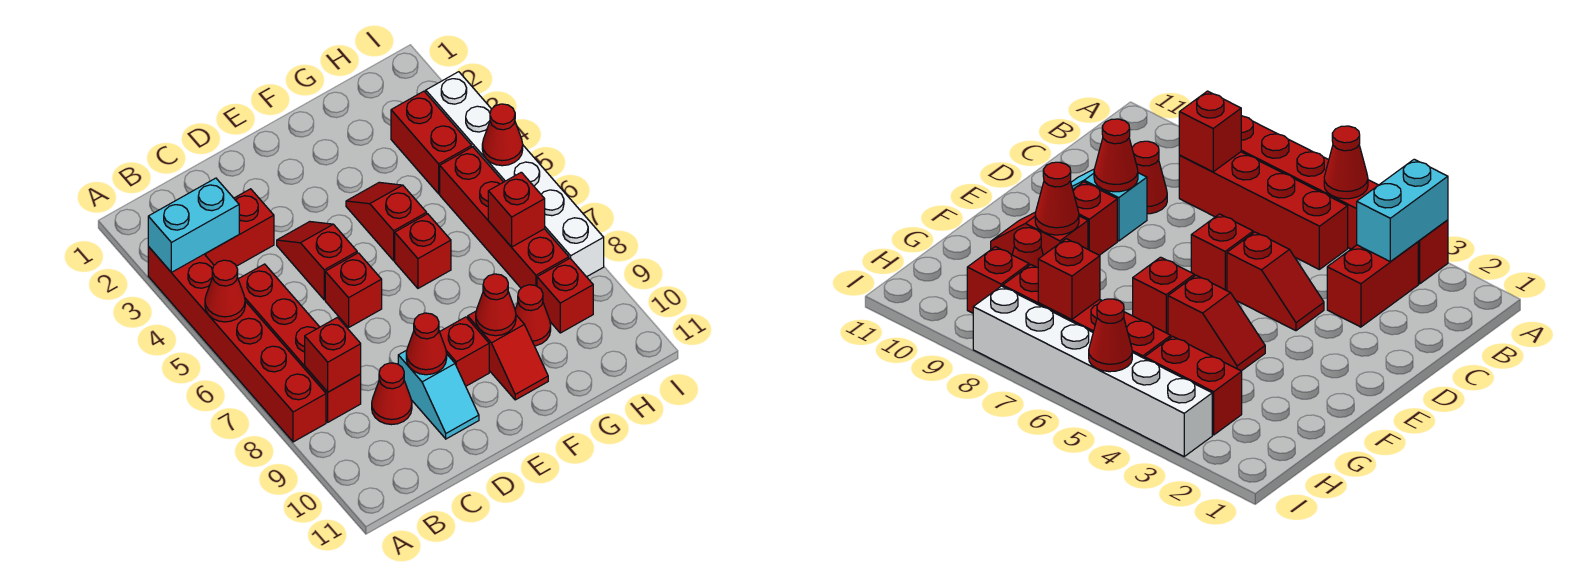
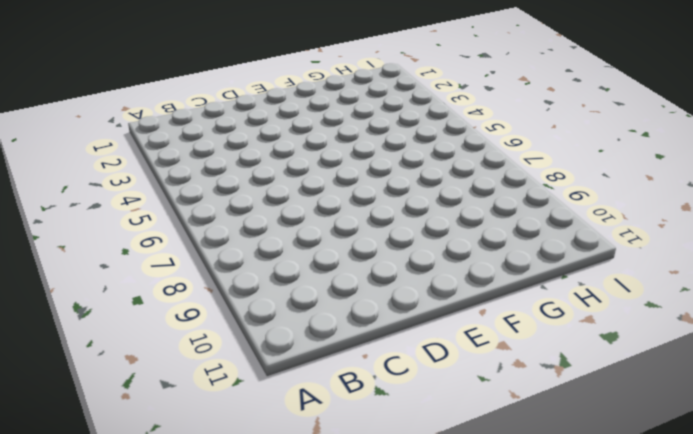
none -> red brick A3:A8 level 1
none -> red brick B3:C3 level 1
none -> red brick B5:B8 level 1

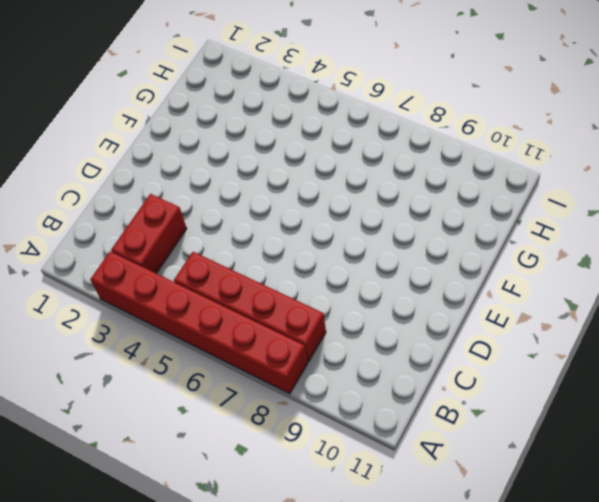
none -> red cone C9 level 1
none -> red slope D4:D5 level 1 top 5
none -> red brick D6 level 1

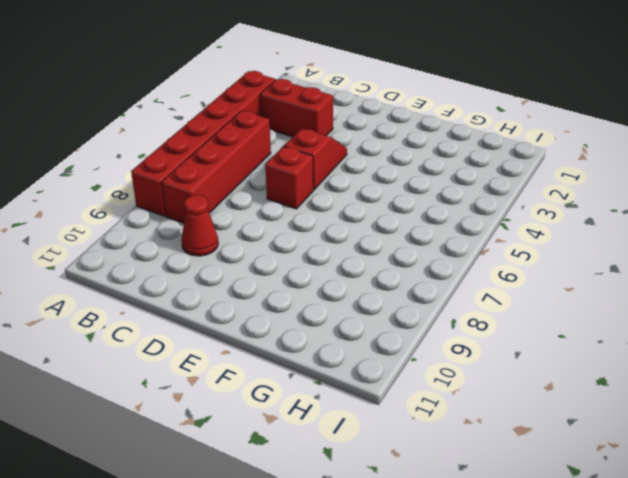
none -> cyan slope D9:D10 level 1 top 9
none -> red brick E9 level 1
none -> red slope F4:F5 level 1 top 5

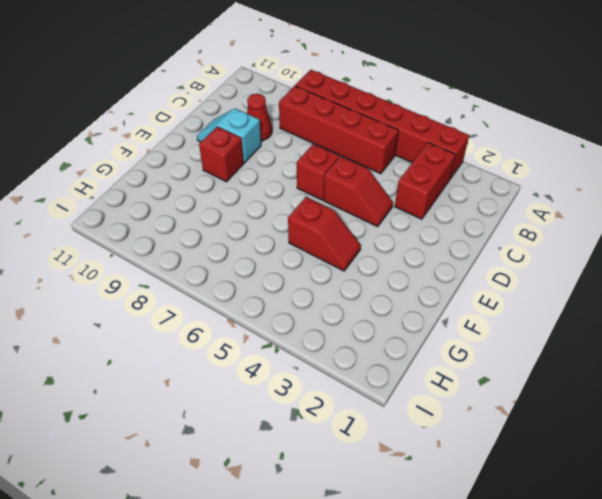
none -> red brick F6 level 1
none -> red slope F9:F10 level 1 top 9
none -> red cone G9 level 1

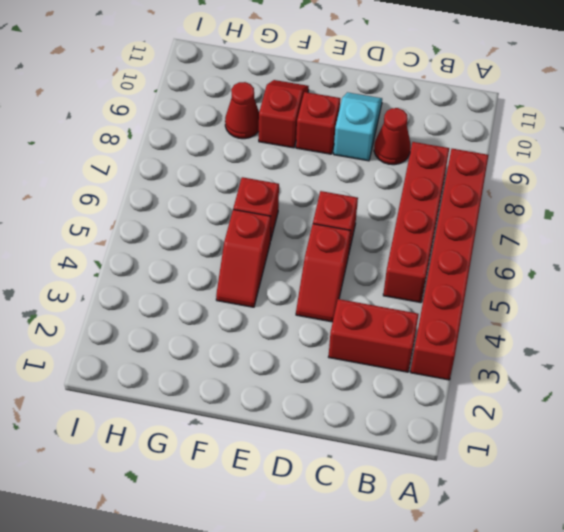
none -> red brick H3:H4 level 1
none -> red brick H5:H8 level 1
none -> red brick H9 level 1

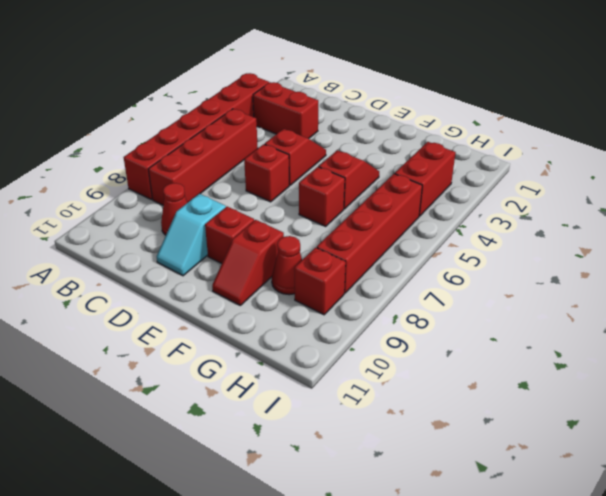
none -> white brick I3:I8 level 1
none -> cyan brick A3:B3 level 2
none -> red cone A5 level 2

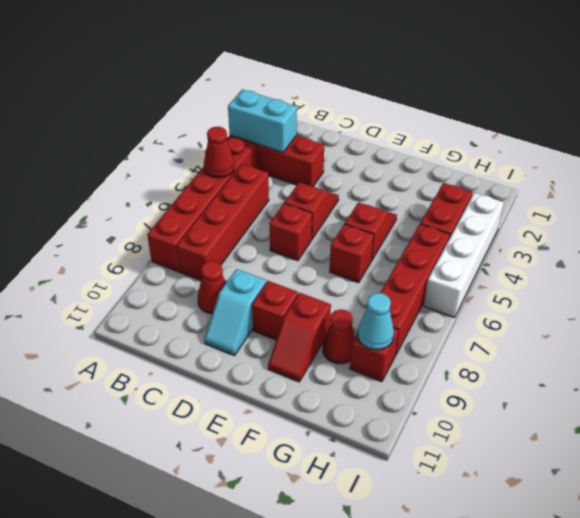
cyan cone H9 level 2 -> none
white brick I3:I6 level 1 -> white brick I3:I8 level 1
none -> red brick B8 level 2
none -> red cone D9 level 2
none -> red cone F9 level 2

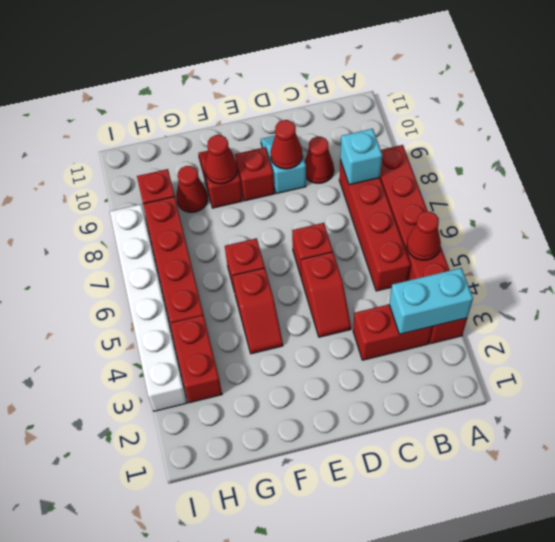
cyan brick B8 level 2 -> red brick B8 level 2
none -> red brick H7 level 2
none -> red cone I5 level 2

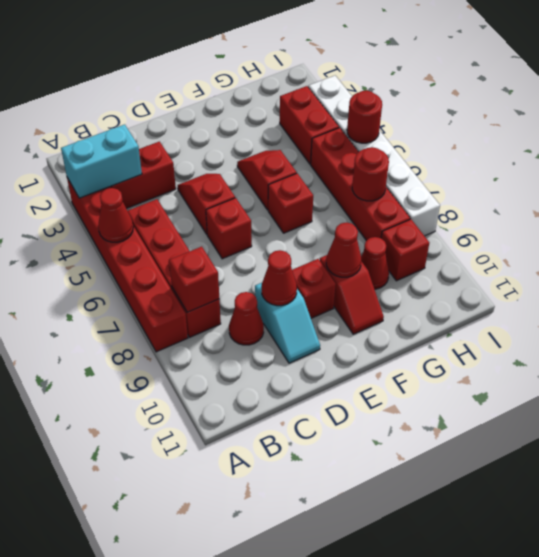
red round brick H7 level 2 -> red brick H7 level 2
red round brick I5 level 2 -> red cone I5 level 2

